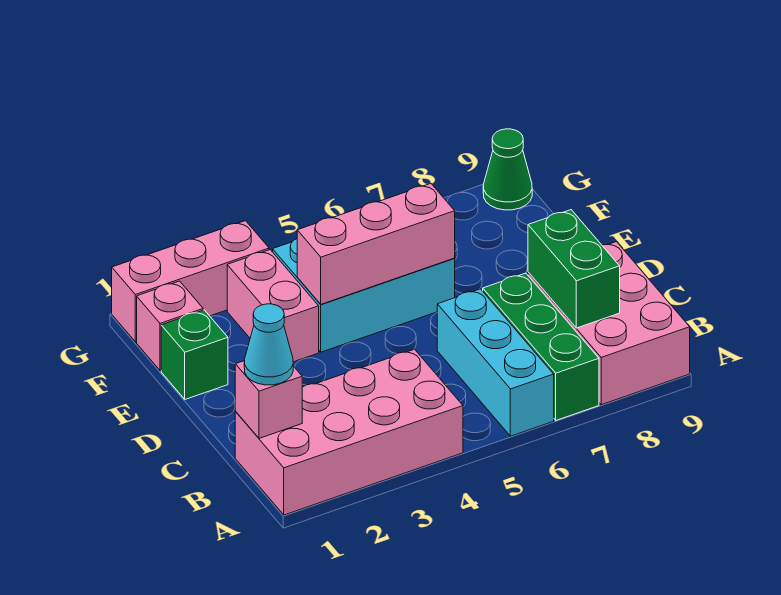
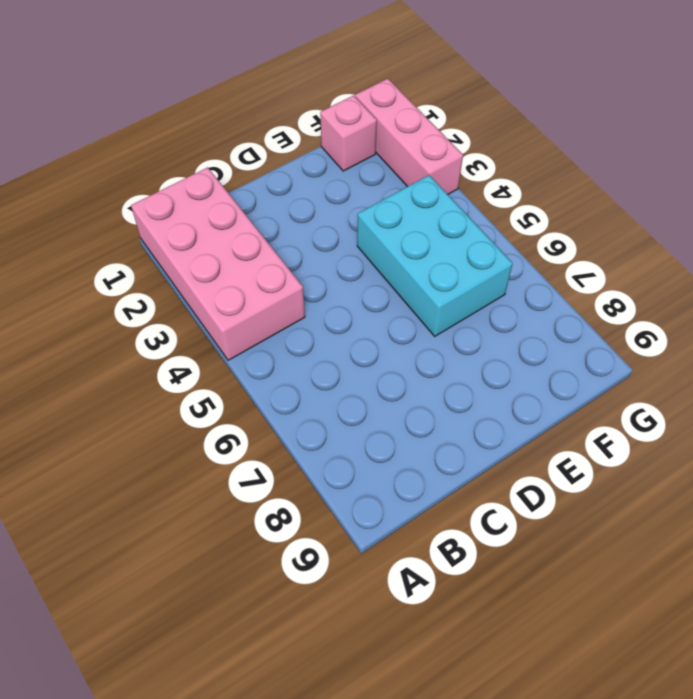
none -> cyan brick A6:C6 level 1
none -> green brick A7:C7 level 1
none -> pink brick A8:C9 level 1

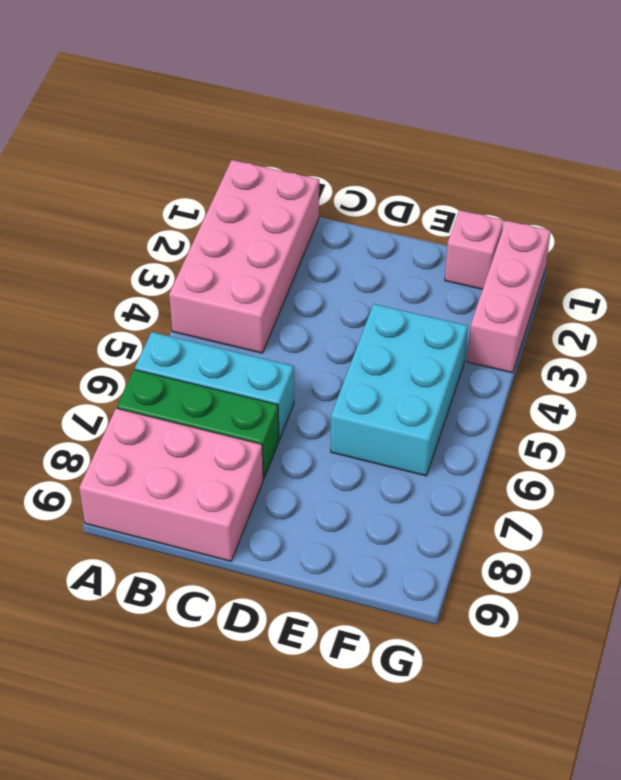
none -> green brick E1 level 1
none -> pink brick E3:F3 level 1
none -> green cone G9 level 1

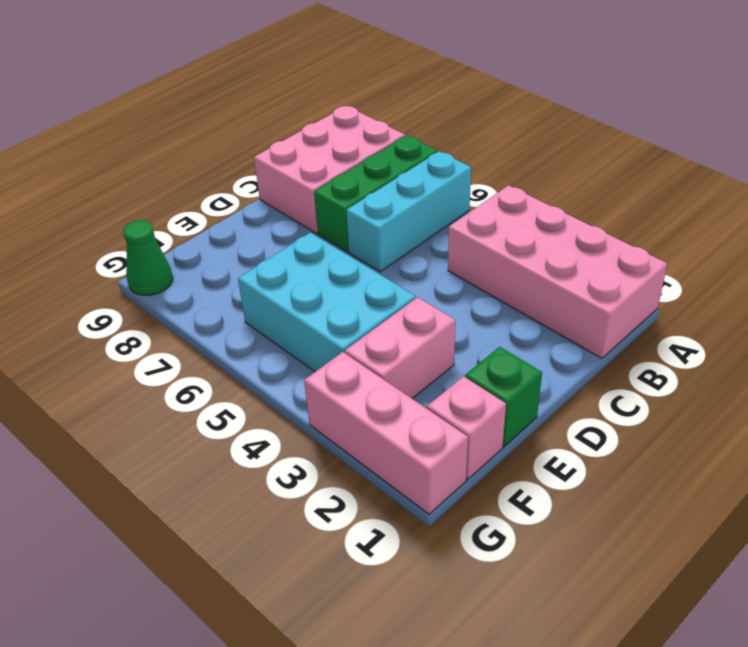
none -> pink brick B1 level 2
none -> green brick B8:C8 level 2
none -> pink brick E4:E6 level 2

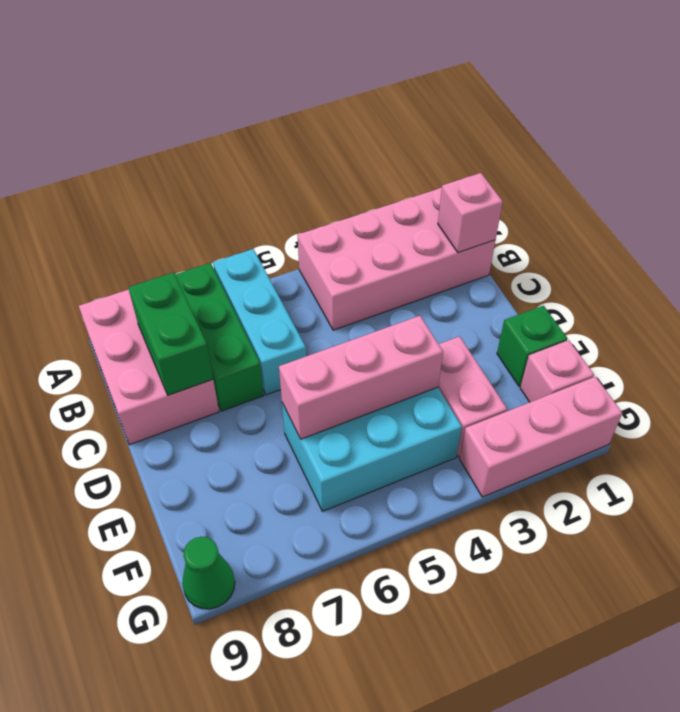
none -> cyan cone B1 level 3

